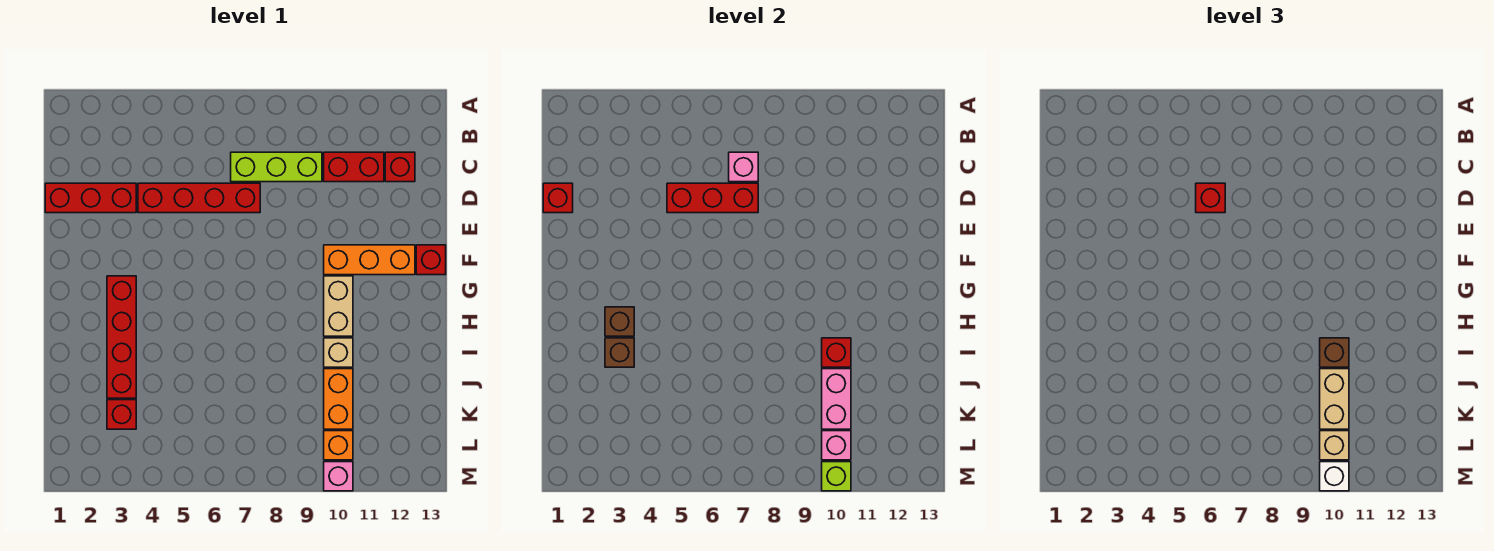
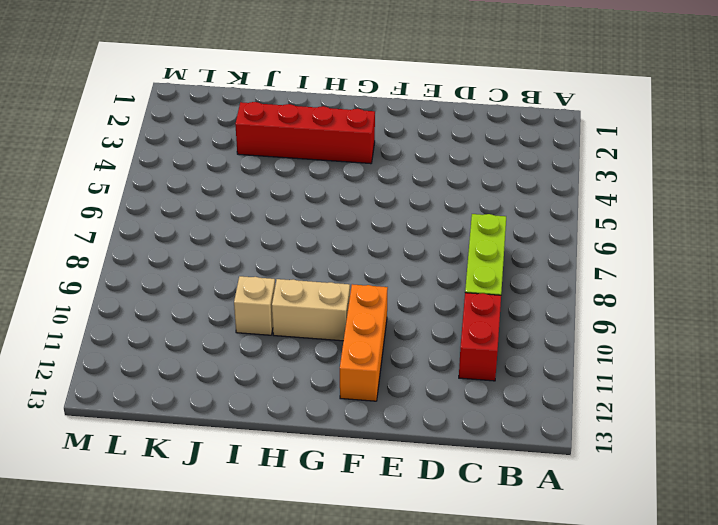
none -> red brick C12 level 1
none -> red brick D1:D3 level 1
none -> red brick D4:D7 level 1

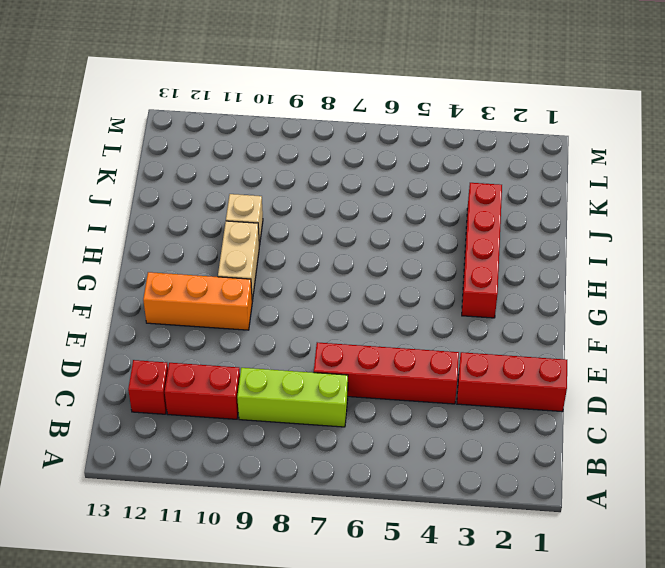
none -> red brick F13 level 1
none -> orange brick J10:K10 level 1
none -> red brick K3 level 1

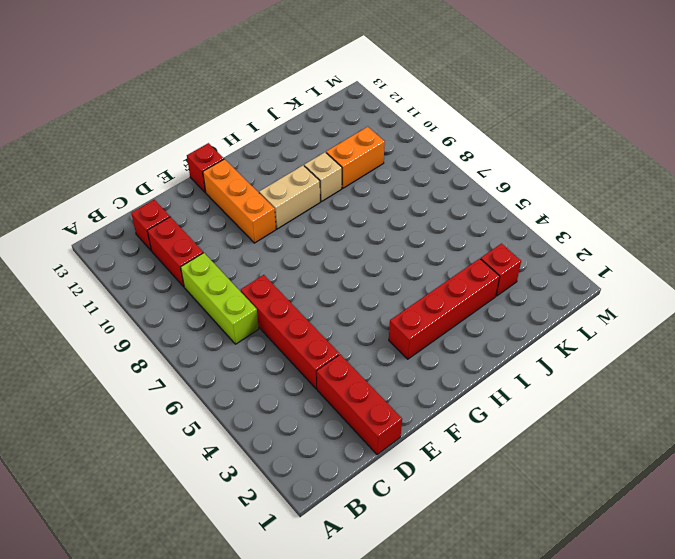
none -> orange brick L10 level 1
none -> pink brick M10 level 1
none -> pink brick C7 level 2

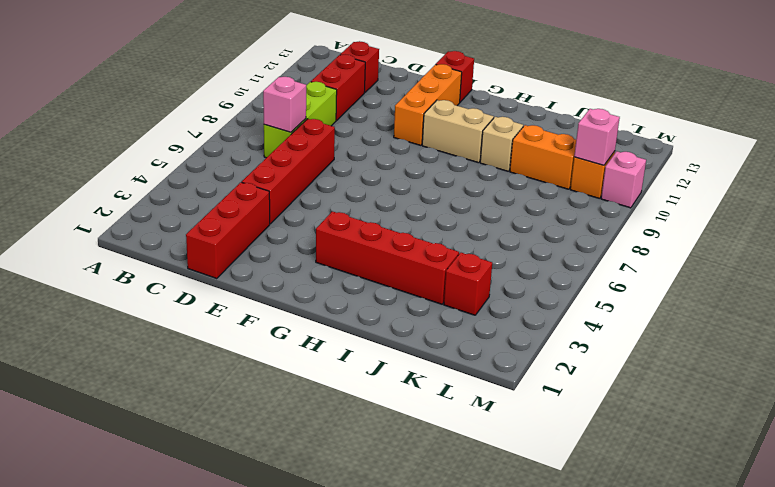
none -> red brick D1 level 2
none -> red brick D5:D7 level 2
none -> brown brick H3 level 2

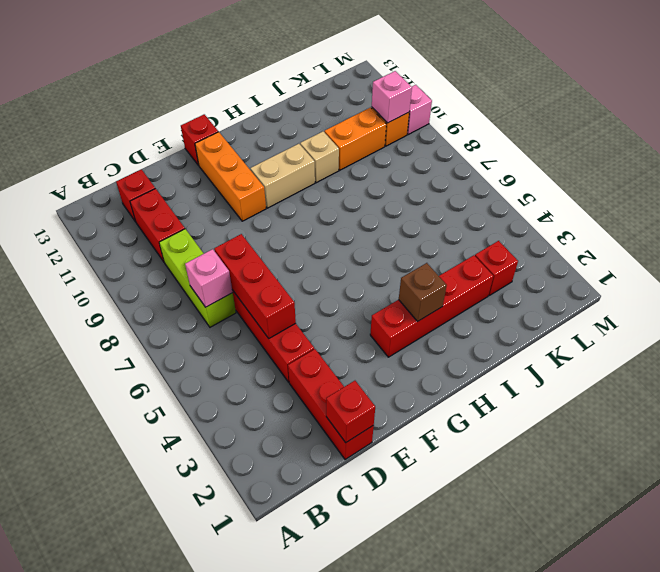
none -> brown brick I3 level 2
none -> red brick I10 level 2
none -> pink brick J10:K10 level 2

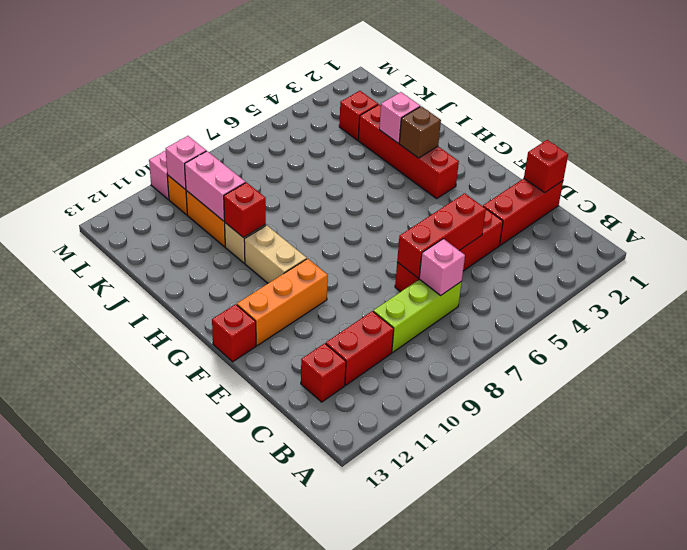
pink brick I3 level 2 -> brown brick I3 level 2
none -> lime brick M10 level 2
none -> red brick D6 level 3
none -> brown brick I10 level 3

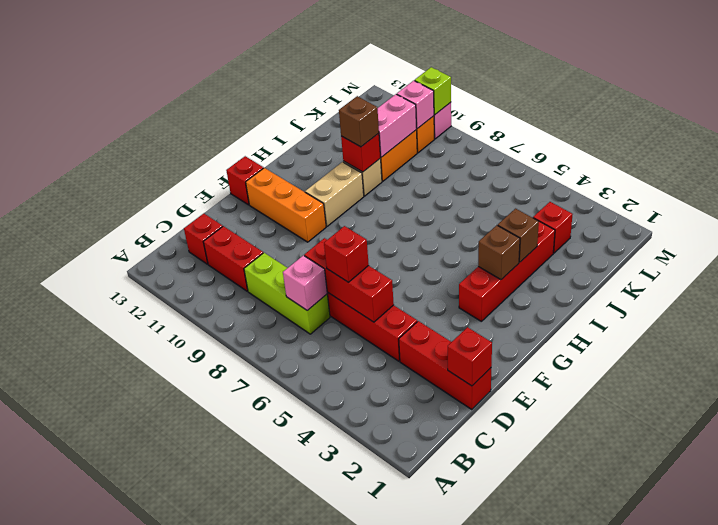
none -> tan brick J10:K10 level 3
none -> tan brick L10 level 3
none -> white brick M10 level 3

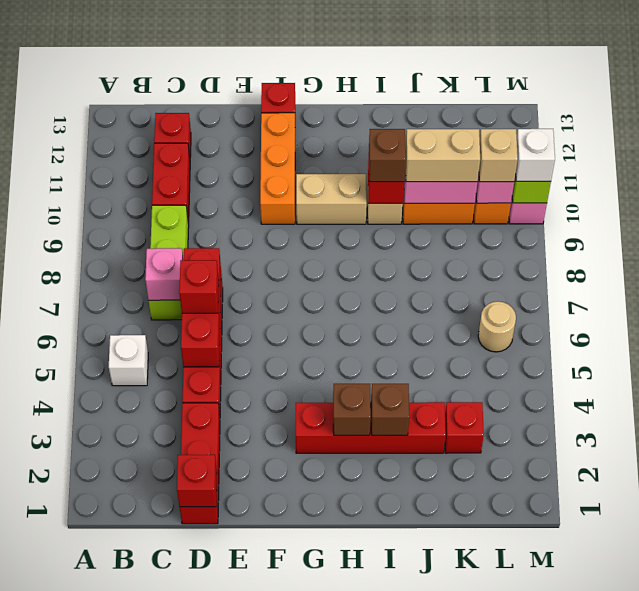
white brick B5 level 1 -> none
tan round brick L6 level 1 -> none

